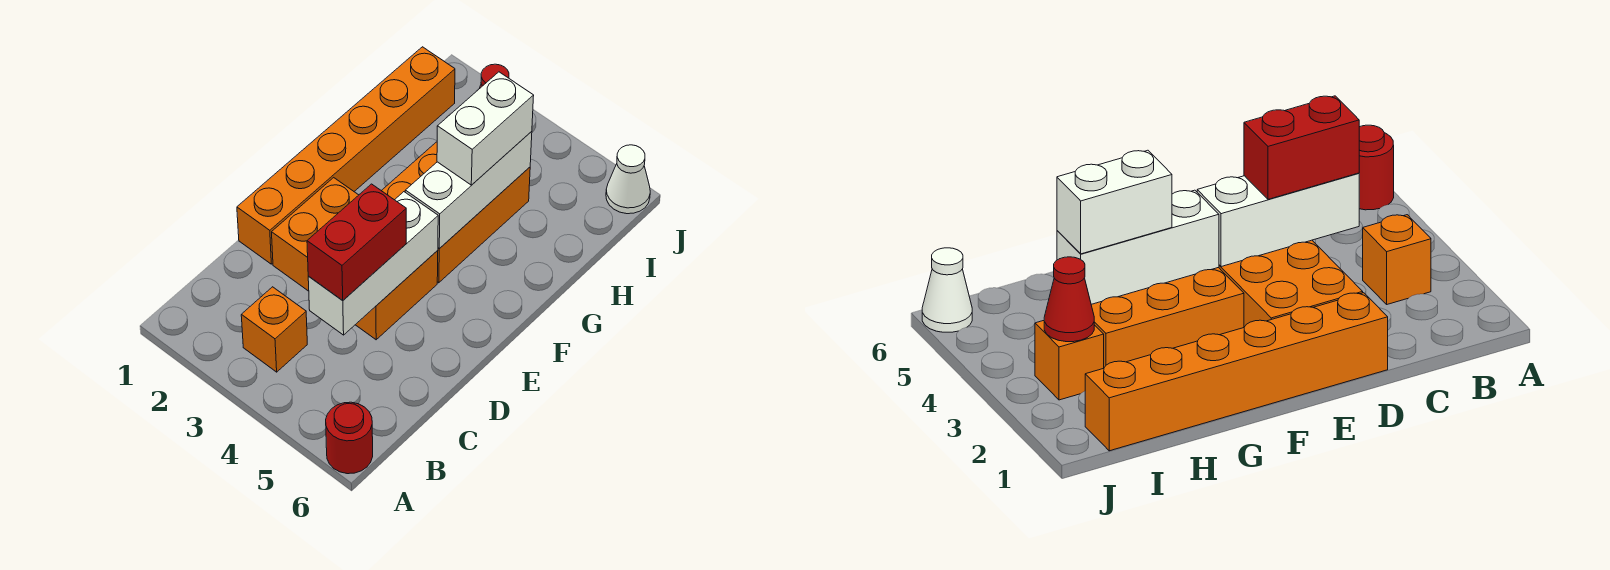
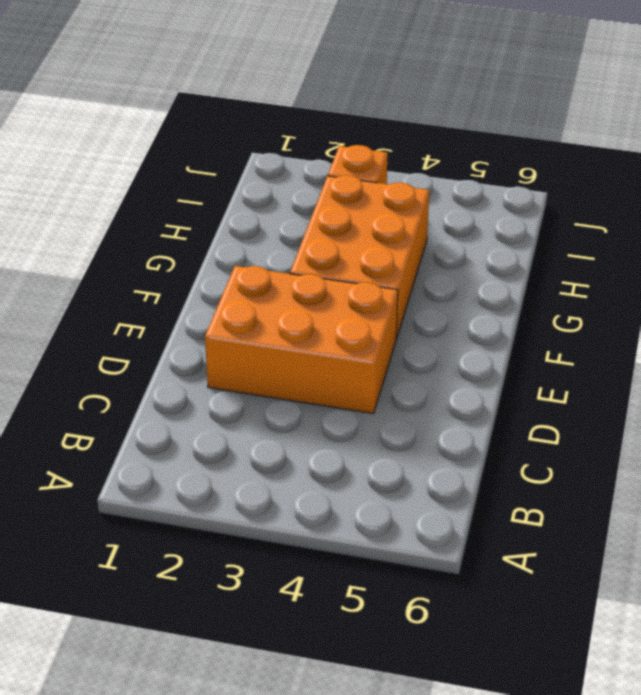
none -> red round brick A6 level 1
none -> orange brick B3 level 1
none -> orange brick D1:I1 level 1

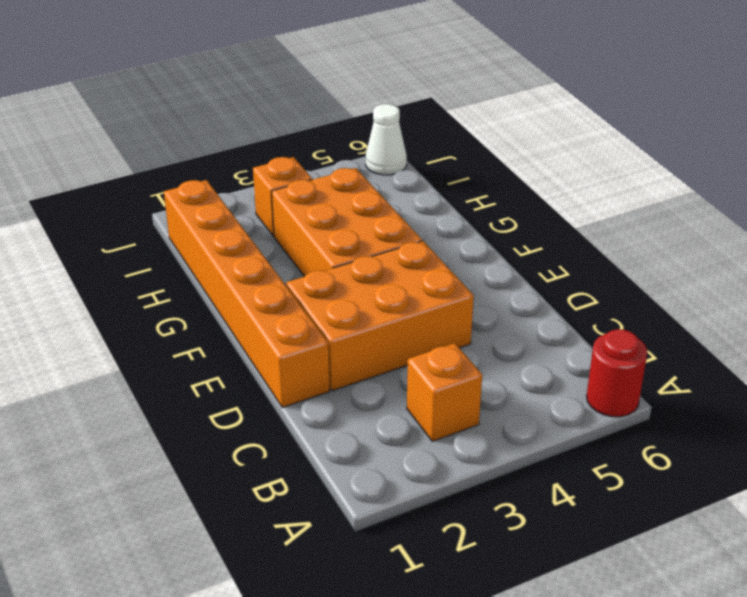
none -> white brick C4:E4 level 2
none -> white brick F4:H4 level 2
none -> red cone I3 level 2

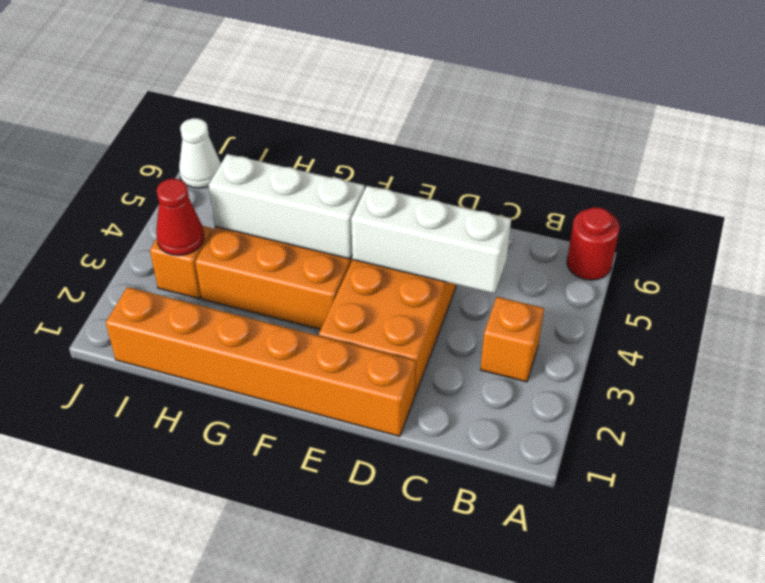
none -> red brick C4:D4 level 3
none -> white brick G4:H4 level 3

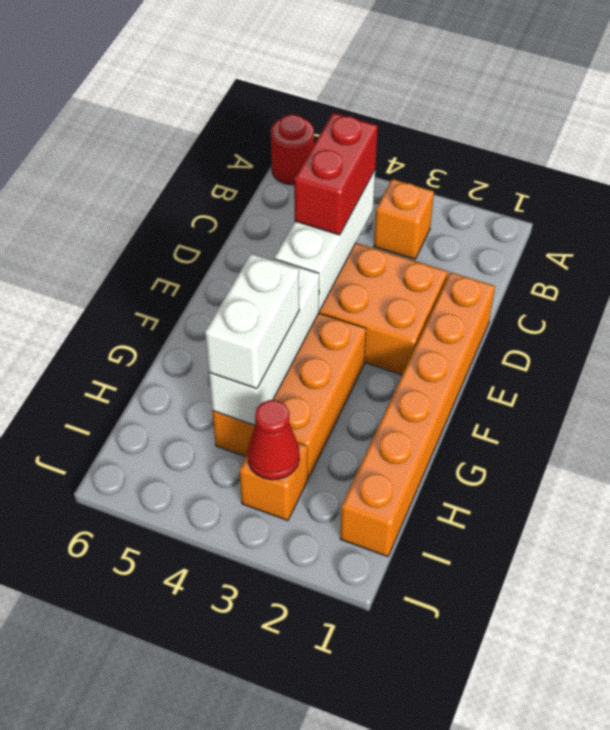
none -> white cone J6 level 1

